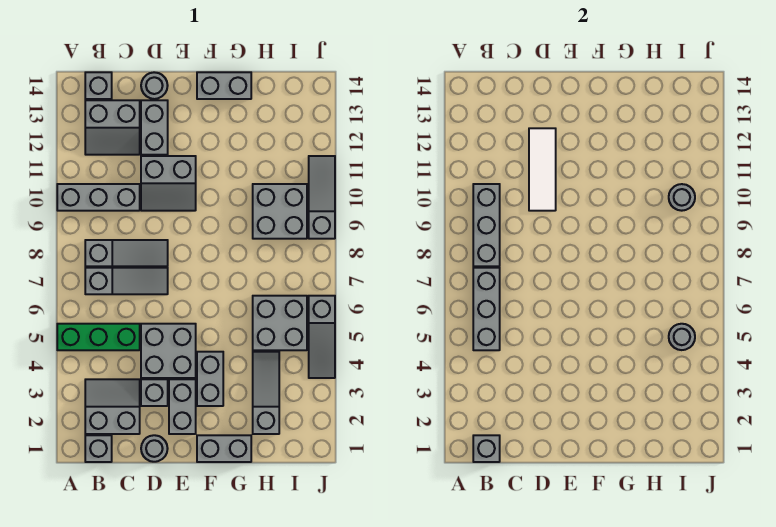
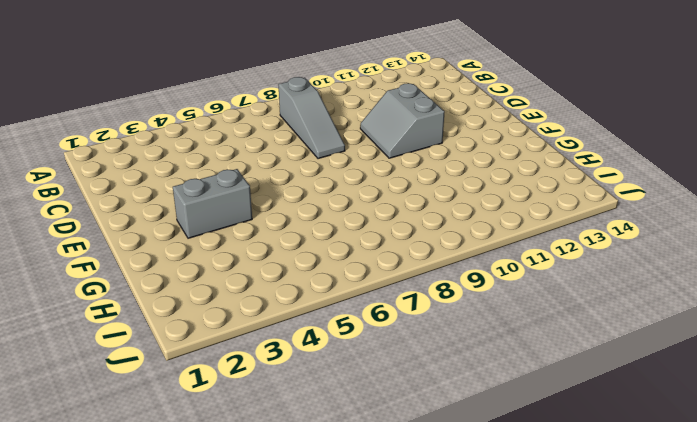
none -> green brick A5:C5 level 1
none -> grey brick A10:C10 level 1
none -> grey brick B1 level 1

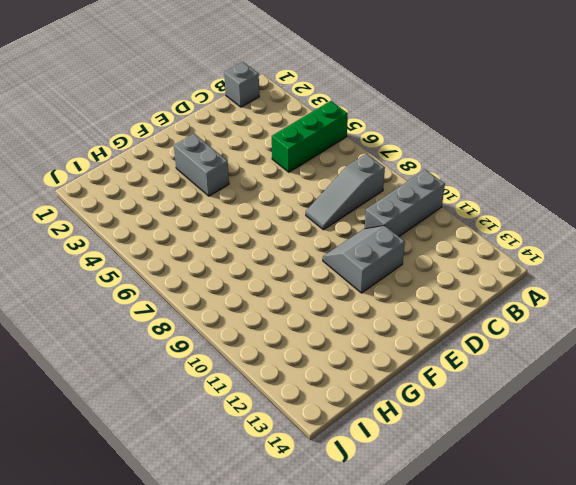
none -> grey slope B2:C3 level 1 top 2
none -> grey slope B7:D7 level 1 top B
none -> grey slope B12:C13 level 1 top 13

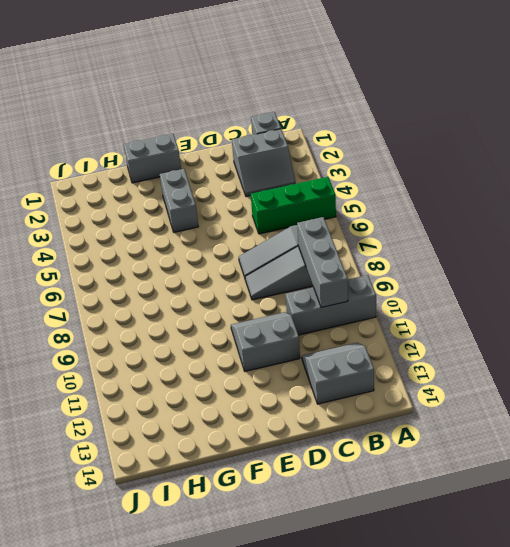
none -> grey brick B14 level 1
none -> grey round brick D1 level 1
none -> grey brick D3 level 1

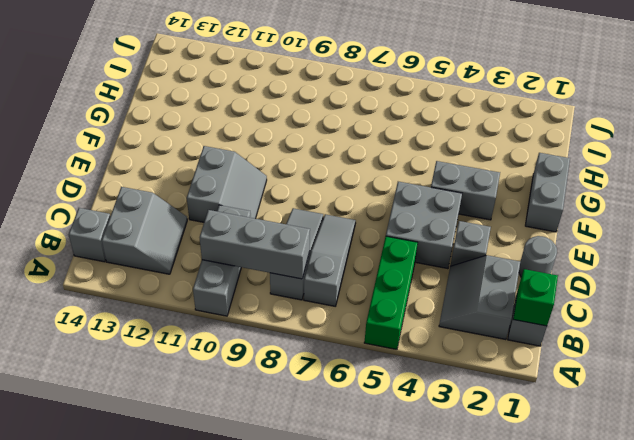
green brick B1 level 2 -> grey brick B1 level 2
none -> grey brick D12:D13 level 1
none -> grey round brick D14 level 1
none -> grey brick E2:E3 level 1

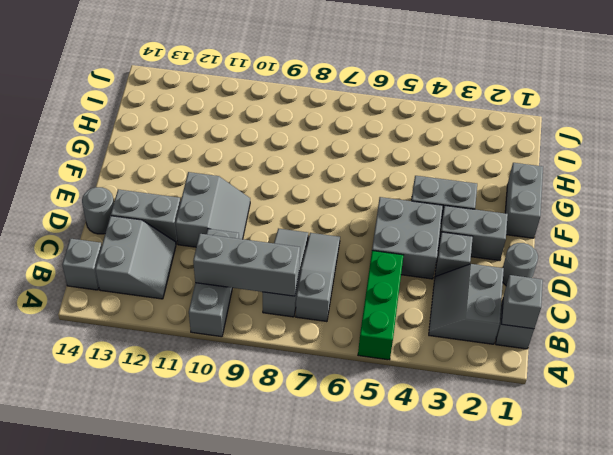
none -> grey brick F14:G14 level 1
none -> grey slope H2:H4 level 1 top 2
none -> grey brick H5:I6 level 1

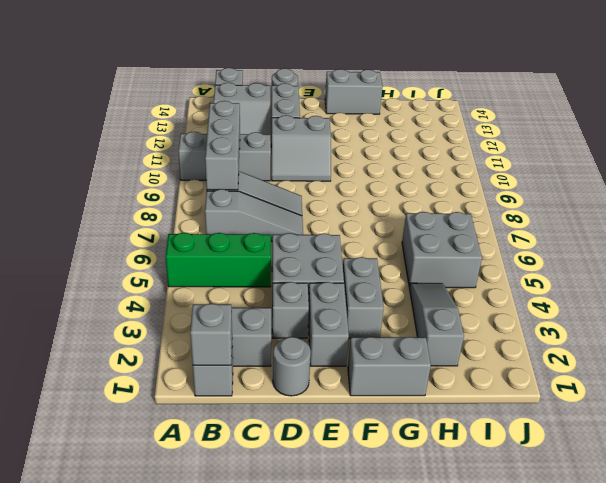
none -> grey brick H9:I10 level 1
none -> grey slope J4:J6 level 1 top 6
none -> grey slope J9:J11 level 1 top 9

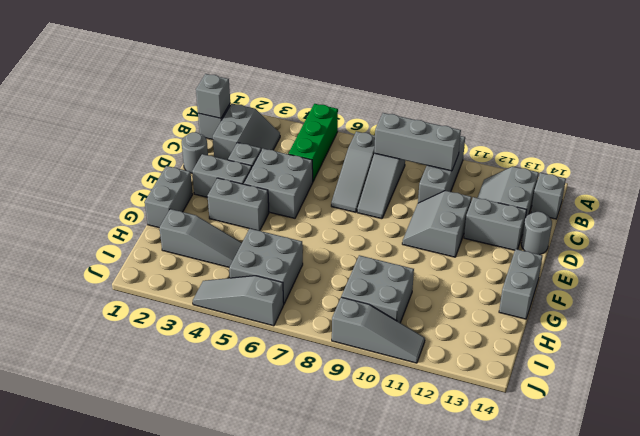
none -> grey brick B5:B7 level 2
none -> white tile D10:D12 level 2
none -> grey round brick I5 level 2

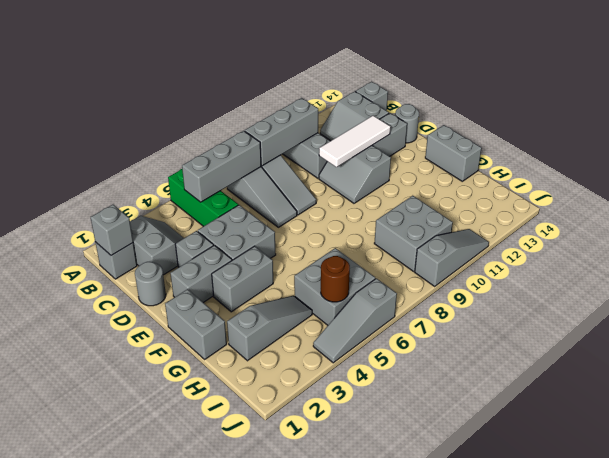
brown round brick I5 level 2 -> grey round brick I5 level 2
none -> grey round brick I10 level 2

